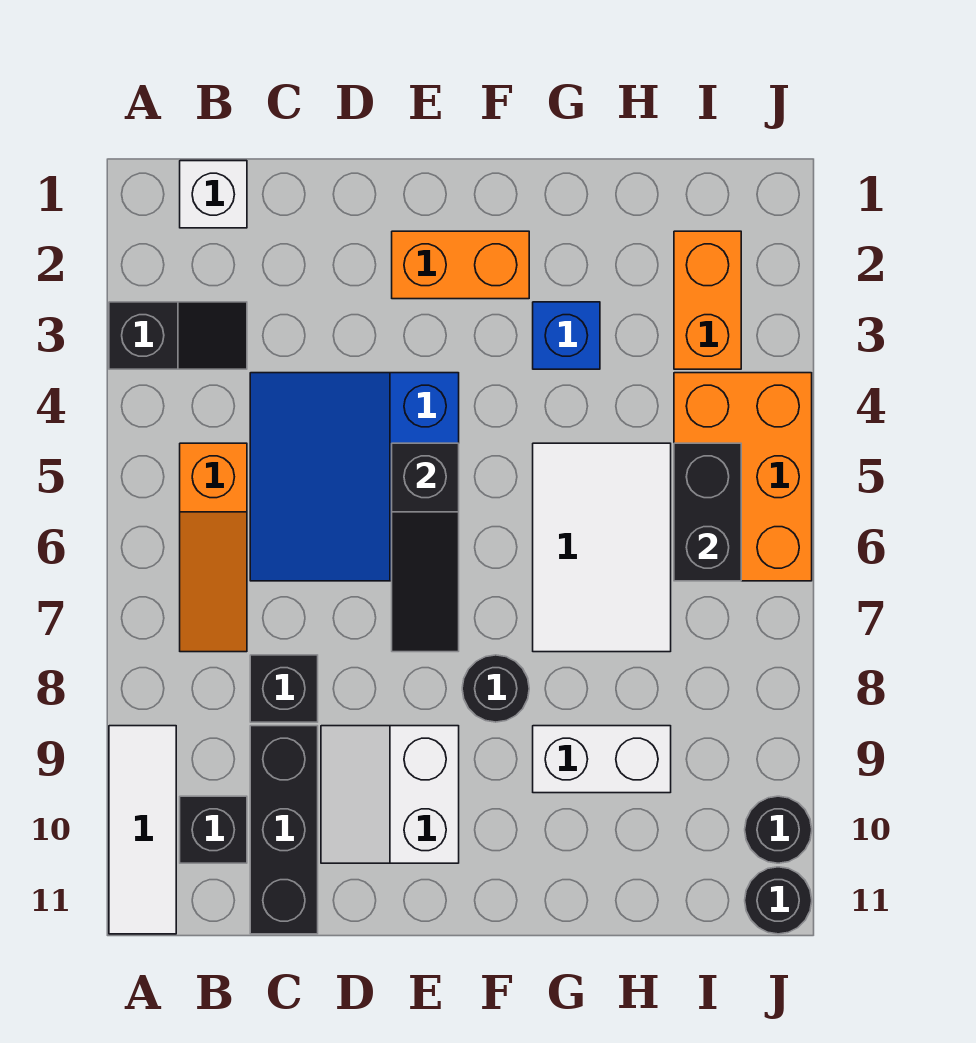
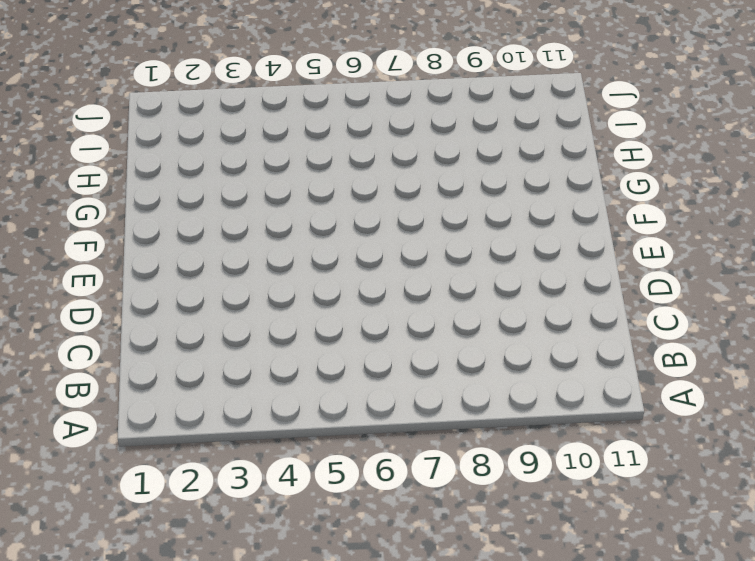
none -> black slope A3:B3 level 1 top A
none -> white tile A9:A11 level 1
none -> white brick B1 level 1

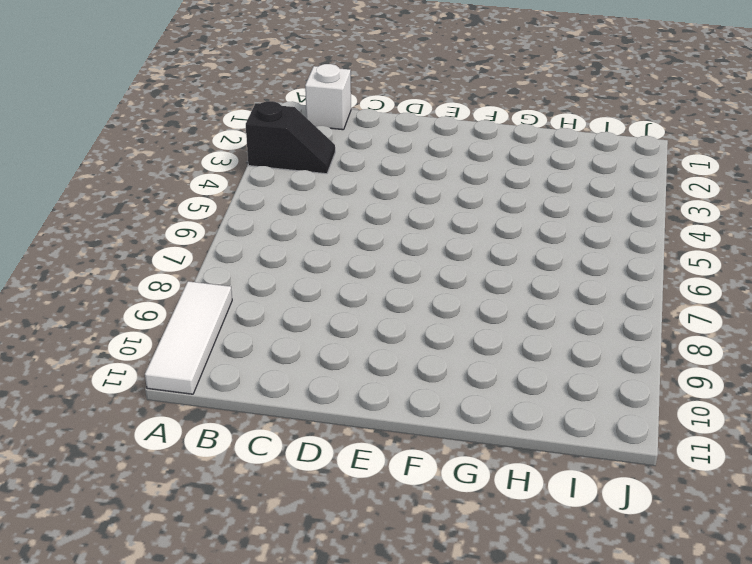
none -> orange slope B5:B7 level 1 top 5
none -> black brick B10 level 1
none -> blue slope C4:E6 level 1 top E

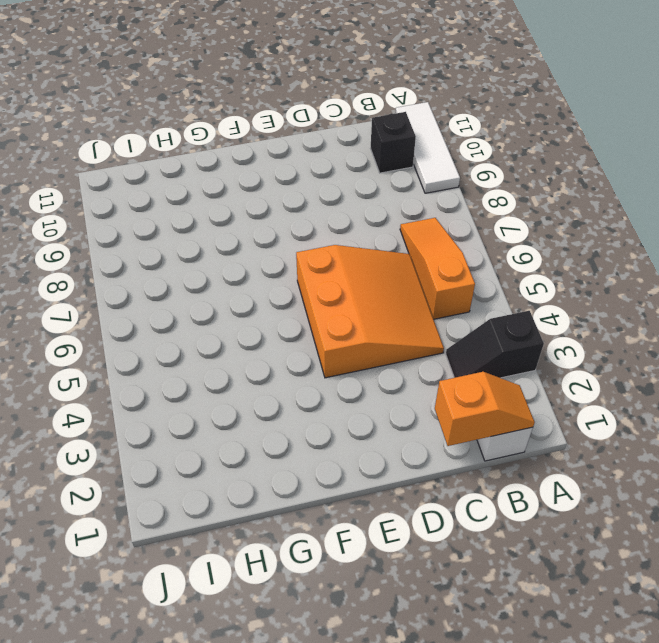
orange slope B1:C1 level 2 top C -> none
orange slope C4:E6 level 1 top E -> blue slope C4:E6 level 1 top E
none -> black brick C8 level 1
none -> black brick C9:C11 level 1
none -> white slope D9:E10 level 1 top E

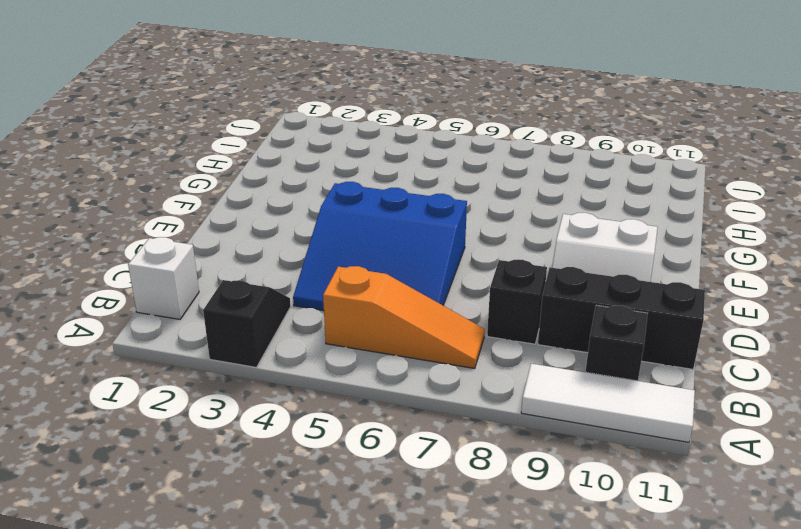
none -> orange brick E2:F2 level 1
none -> black round brick F8 level 1
none -> blue brick G3 level 1

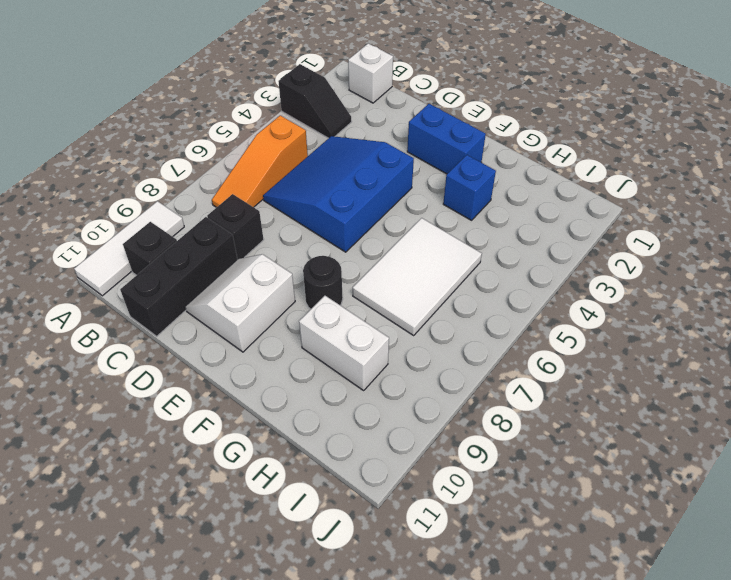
blue brick E2:F2 level 1 -> orange brick E2:F2 level 1
none -> orange brick I2:I3 level 1
none -> orange brick I4:J6 level 1
none -> black round brick J10 level 1

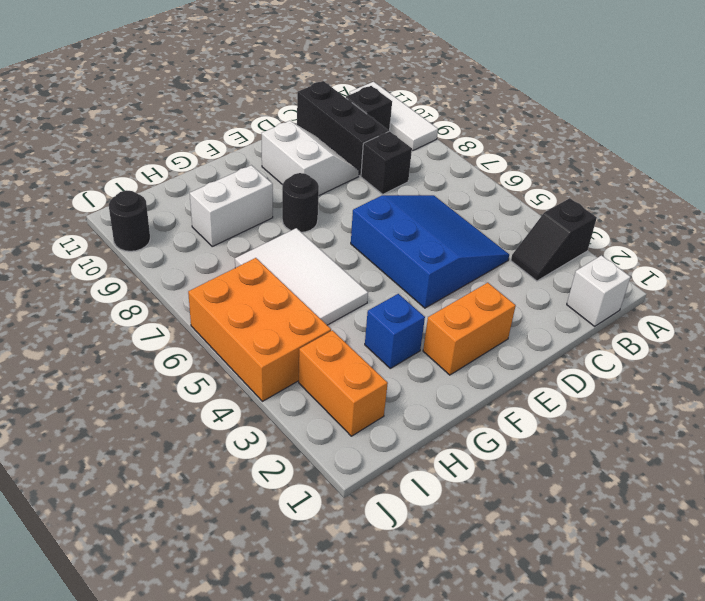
none -> orange slope B5:B7 level 1 top 5
none -> black round brick J11 level 1
none -> black slope E5:E7 level 2 top 5

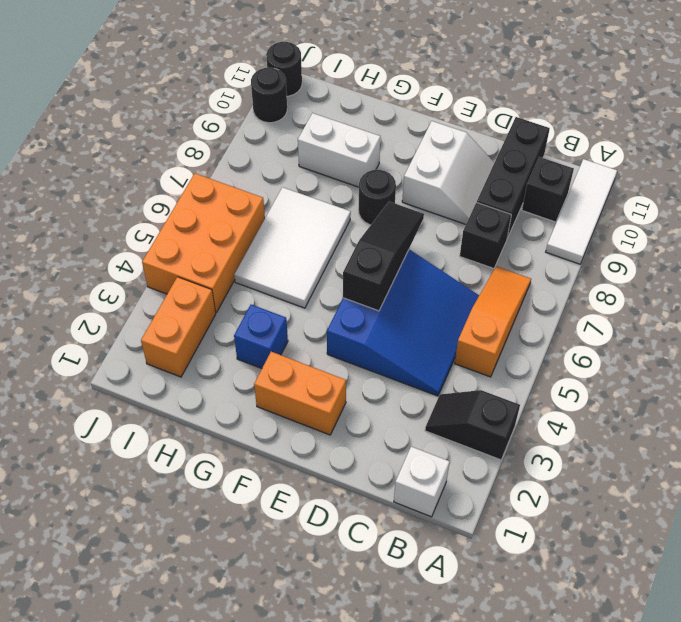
none -> black brick I5:I6 level 2

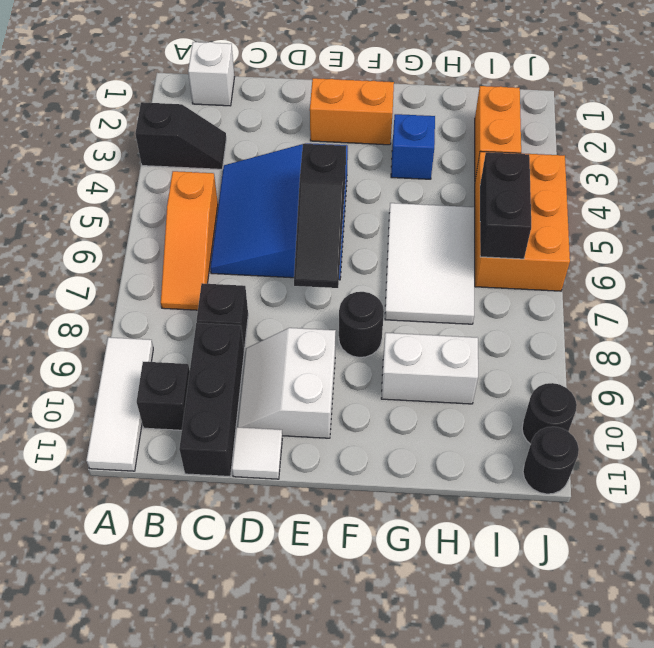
white tile D11 level 1 -> none

